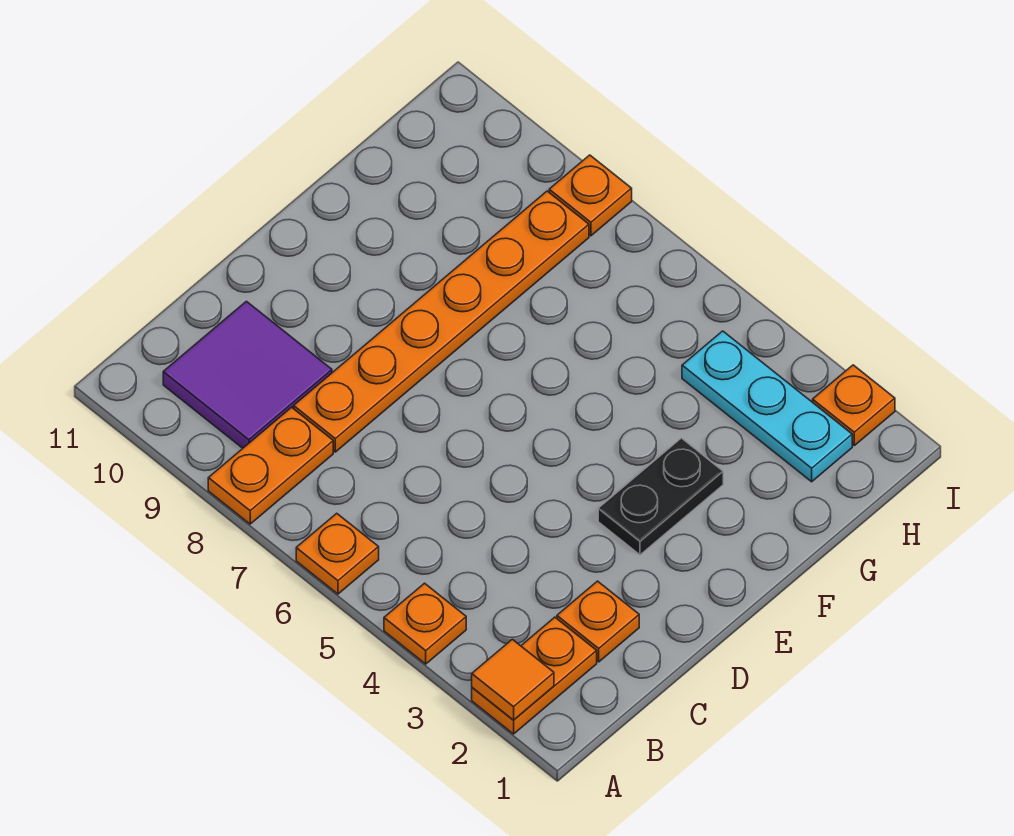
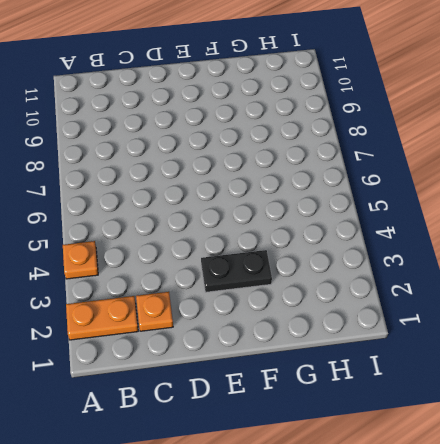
none -> orange plate A6 level 1
none -> orange plate A8:B8 level 1
none -> purple tile B9:C10 level 1

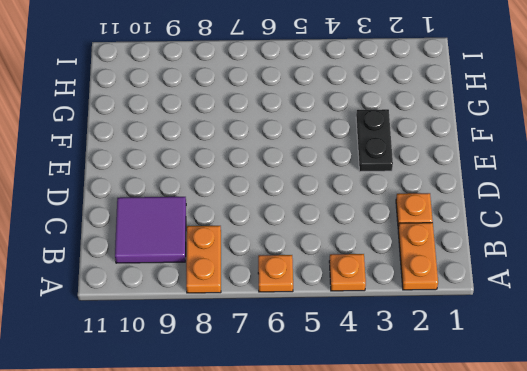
none -> orange plate C8:H8 level 1
none -> cyan plate H2:H4 level 1
none -> orange plate I2 level 1

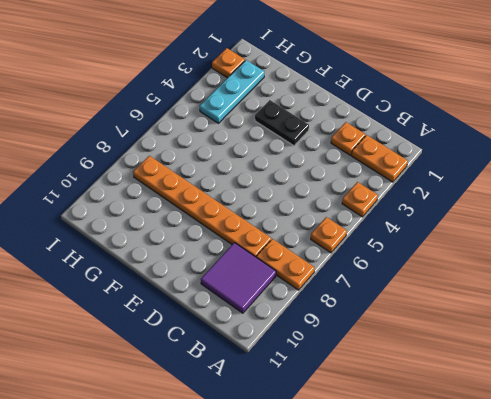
none -> orange plate I8 level 1
none -> orange tile A2 level 2

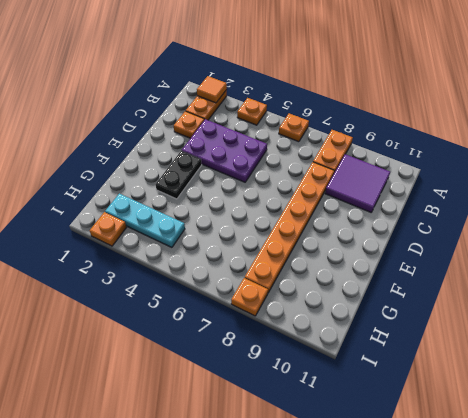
purple plate C3:D5 level 1 -> none

